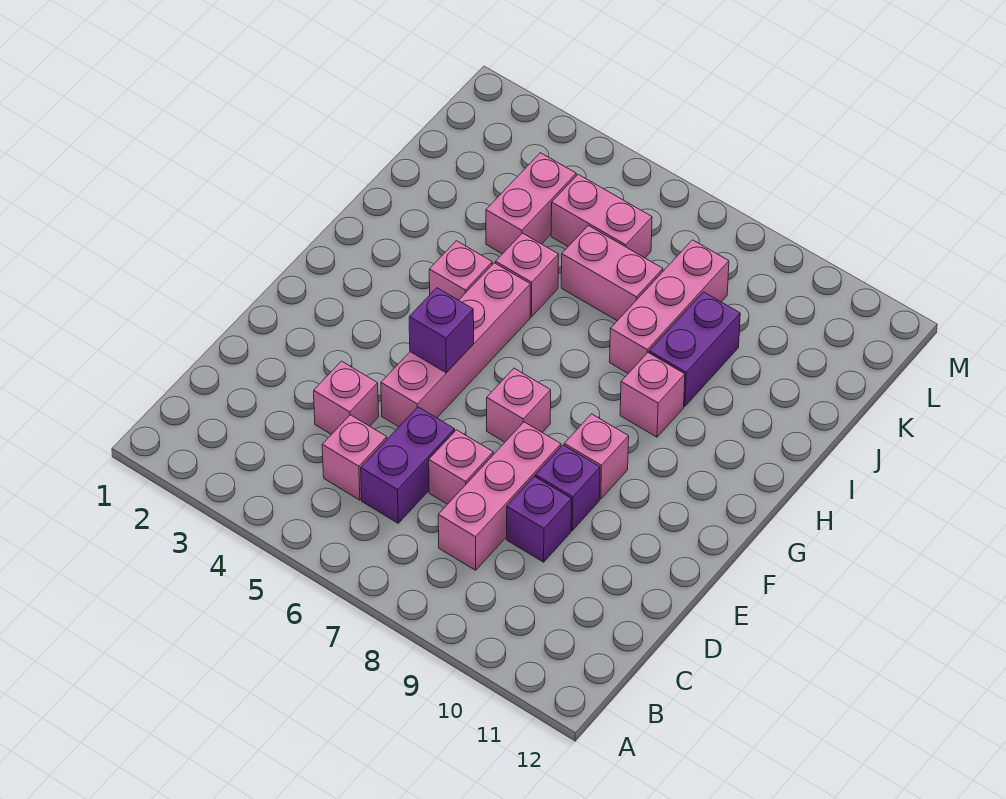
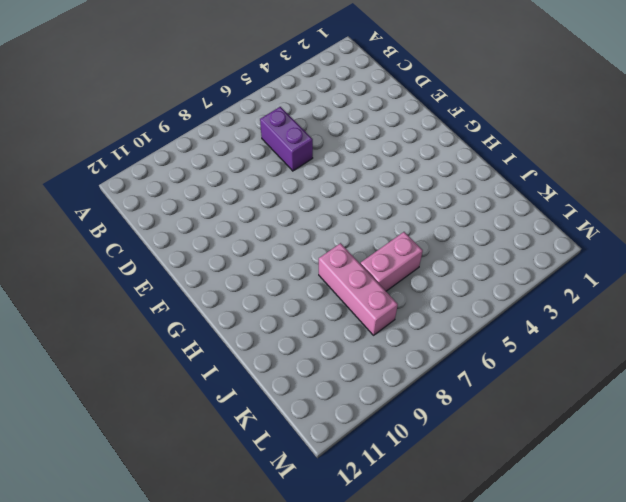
none -> pink brick C5 level 1
none -> pink brick C8:E8 level 1
none -> pink brick D4 level 1

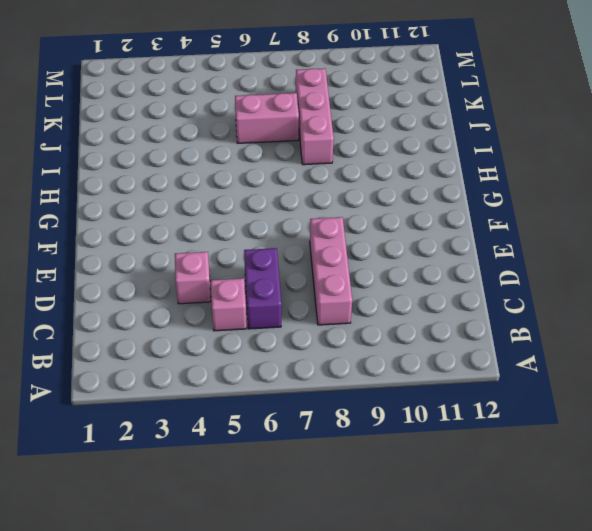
none -> pink brick D7 level 1
none -> purple brick D9 level 1
none -> pink brick E5:H5 level 1

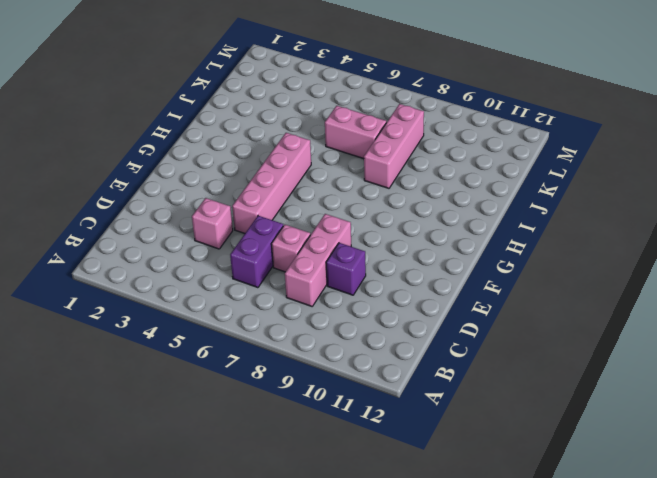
none -> pink brick C5 level 1
none -> purple brick E9 level 1
none -> pink brick F7 level 1

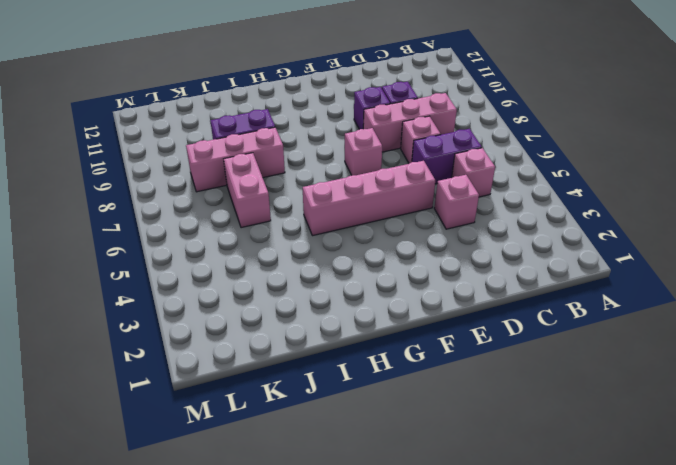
none -> pink brick F9 level 1
none -> pink brick H4 level 1
none -> pink brick H9 level 1

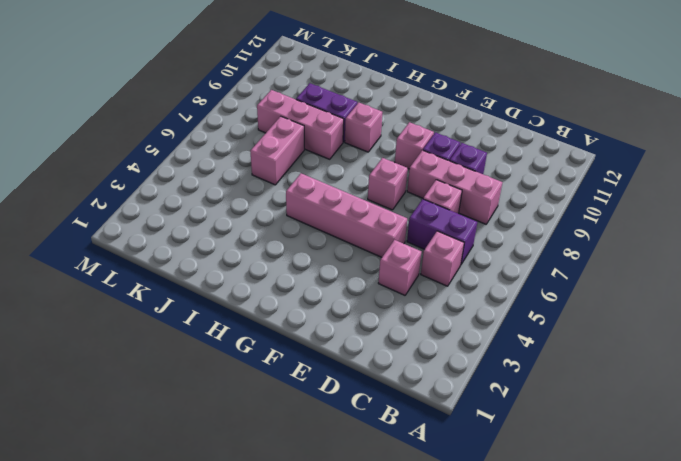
none -> pink brick H4 level 1
none -> pink brick I5 level 1
none -> pink brick J4:K4 level 1

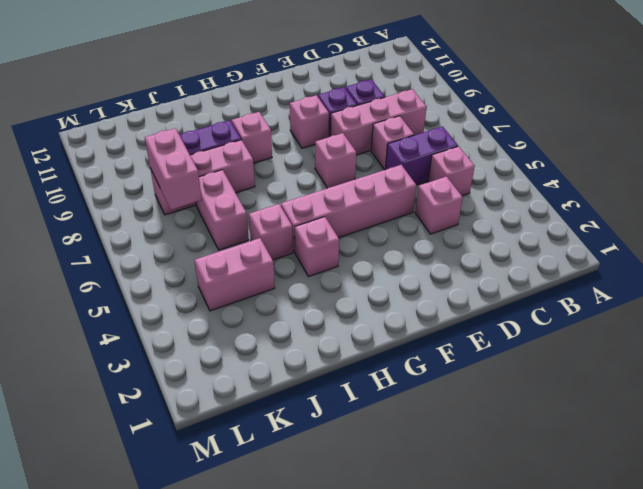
pink brick K7:K8 level 2 -> pink brick K5:K6 level 1
none -> purple brick F5 level 2

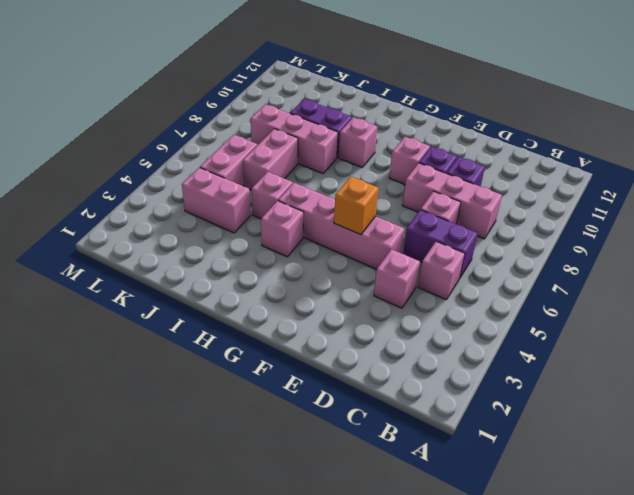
orange brick F5 level 2 -> purple brick F5 level 2
none -> pink brick F7 level 1

